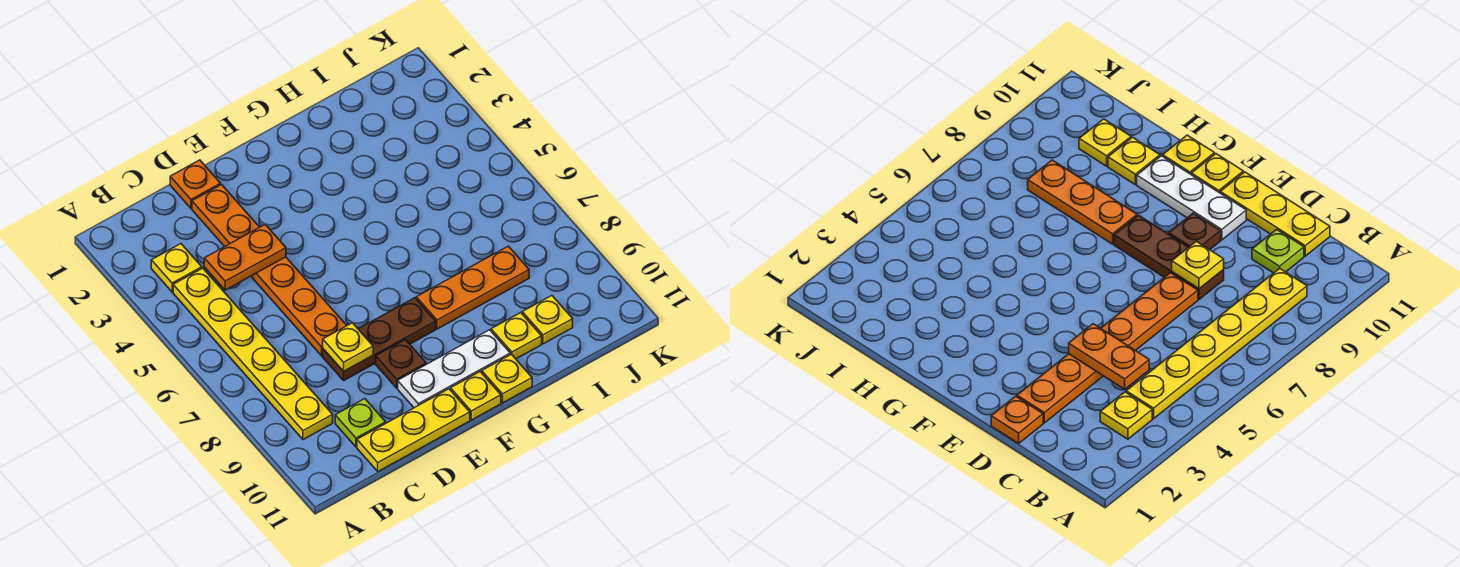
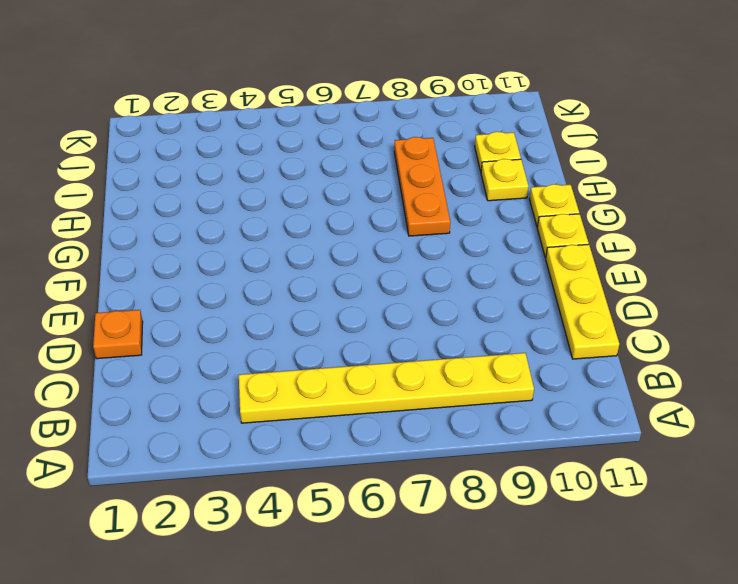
none -> yellow plate B3 level 1
none -> lime plate C10 level 1
none -> orange plate D2:D7 level 1

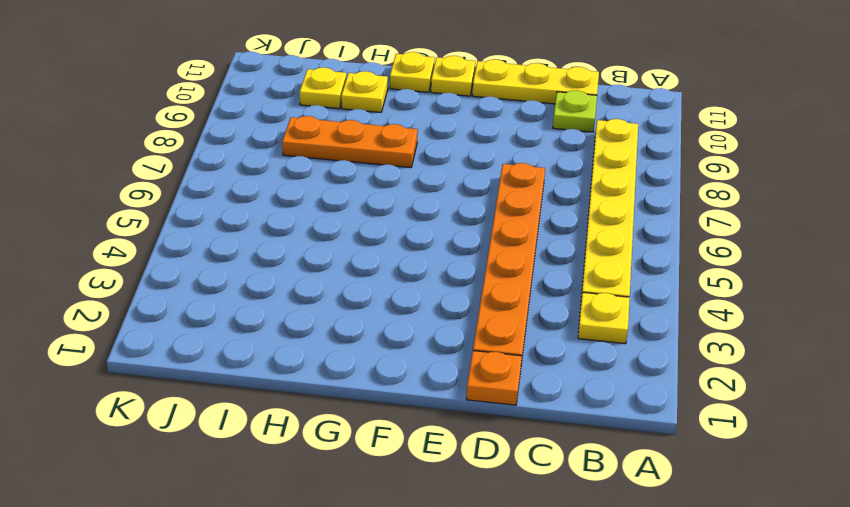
none -> brown plate D8:F8 level 1
none -> brown plate E9 level 1
none -> white plate E10:G10 level 1

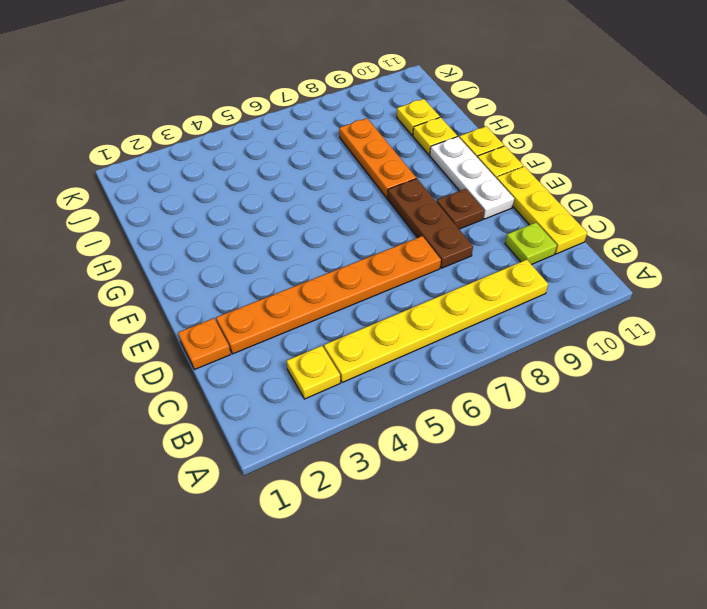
none -> orange plate C4:D4 level 2
none -> yellow plate D8 level 2

